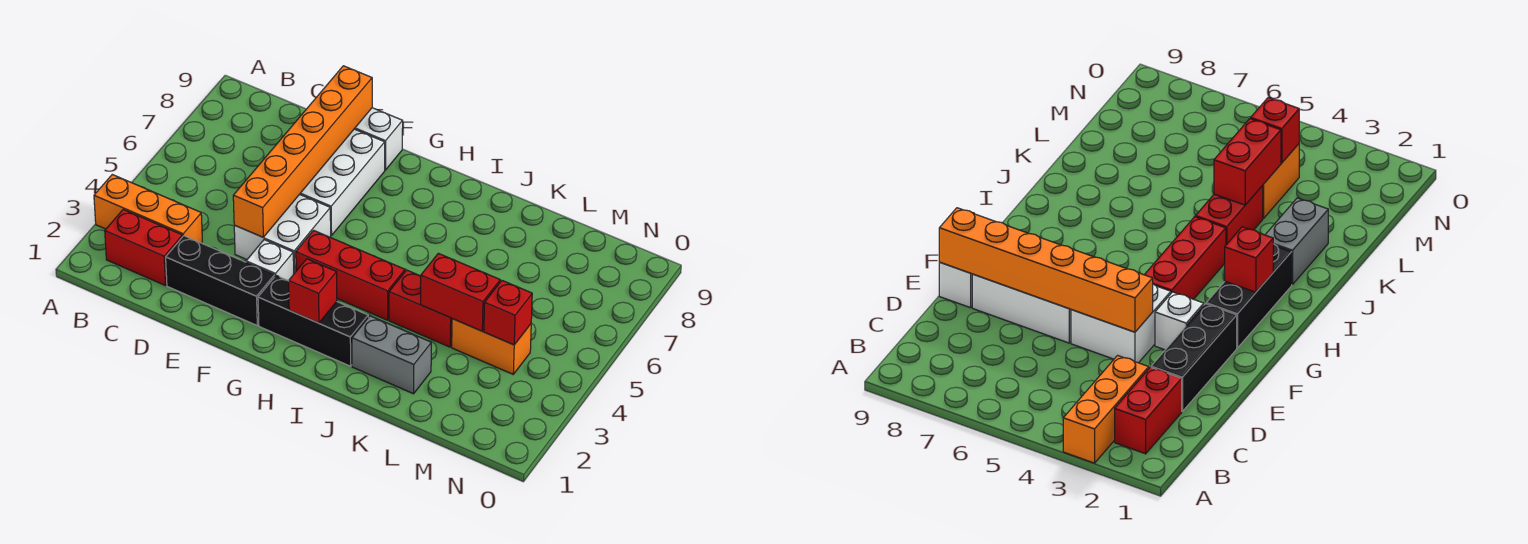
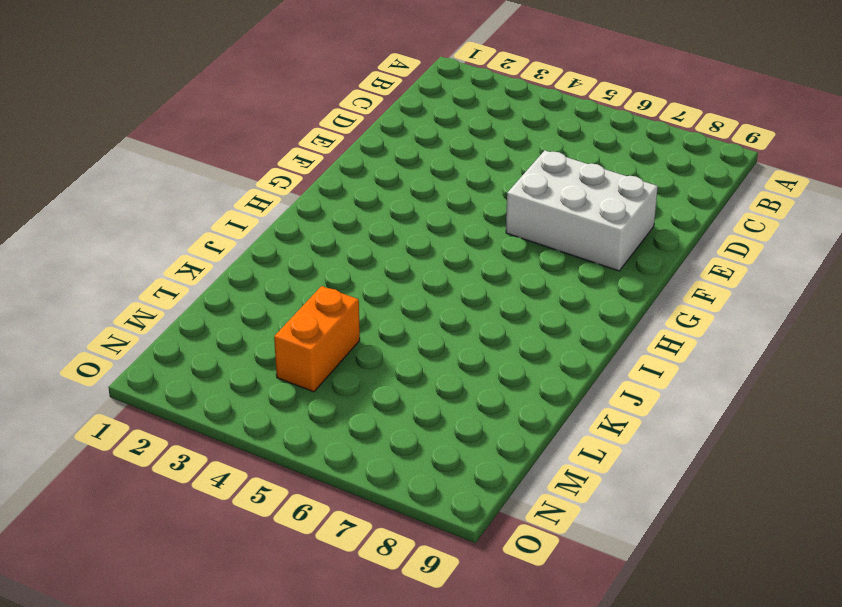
none -> orange brick A3:C3 level 1
none -> red brick B2:C2 level 1
none -> black brick D2:F2 level 1

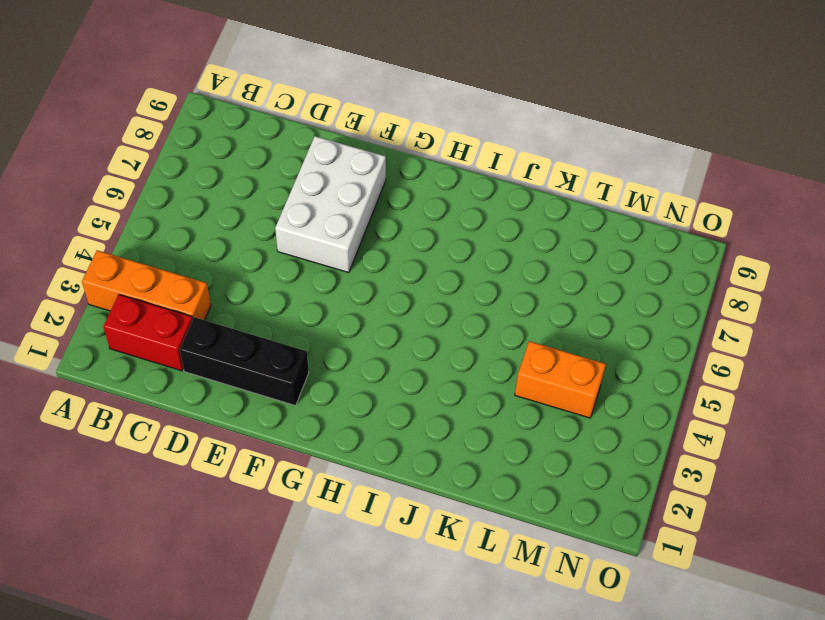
none -> white brick E4:F5 level 1
none -> white brick E9:F9 level 1
none -> white brick F3 level 1

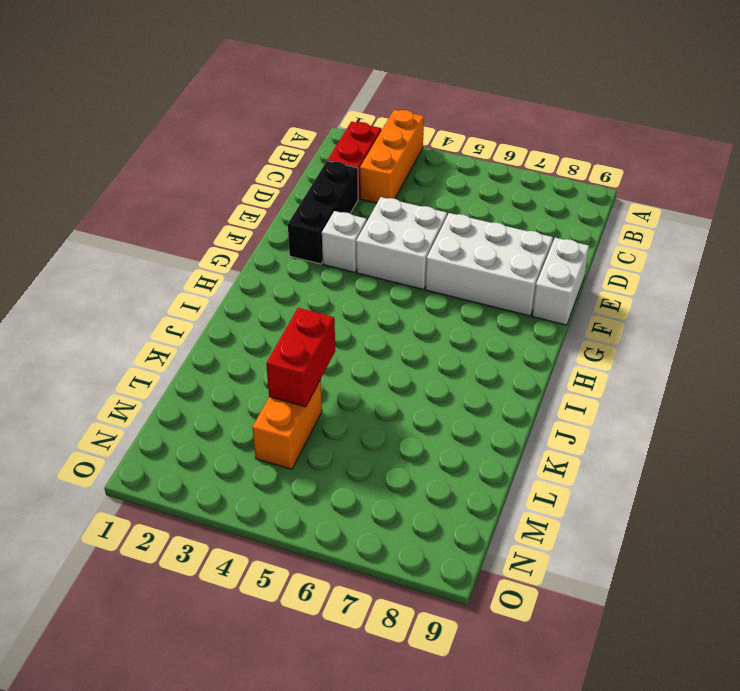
none -> black brick G2:I2 level 1
none -> red brick G4:I4 level 1
none -> grey brick J2:K2 level 1

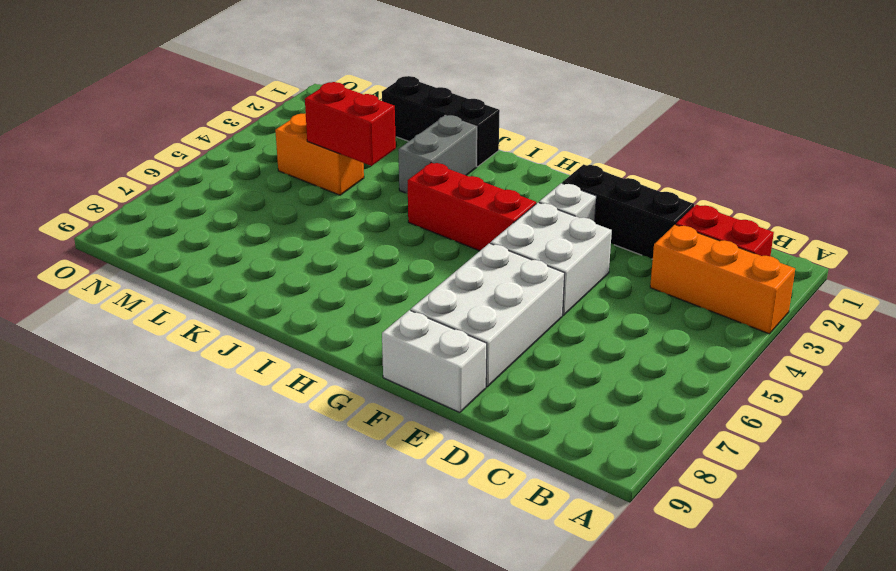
black brick J1:L1 level 1 -> black brick G2:I2 level 1
grey brick J2:J3 level 1 -> grey brick J2:K2 level 1
none -> red brick J4:K4 level 1
none -> orange brick E4:E9 level 2
none -> red brick H2 level 2

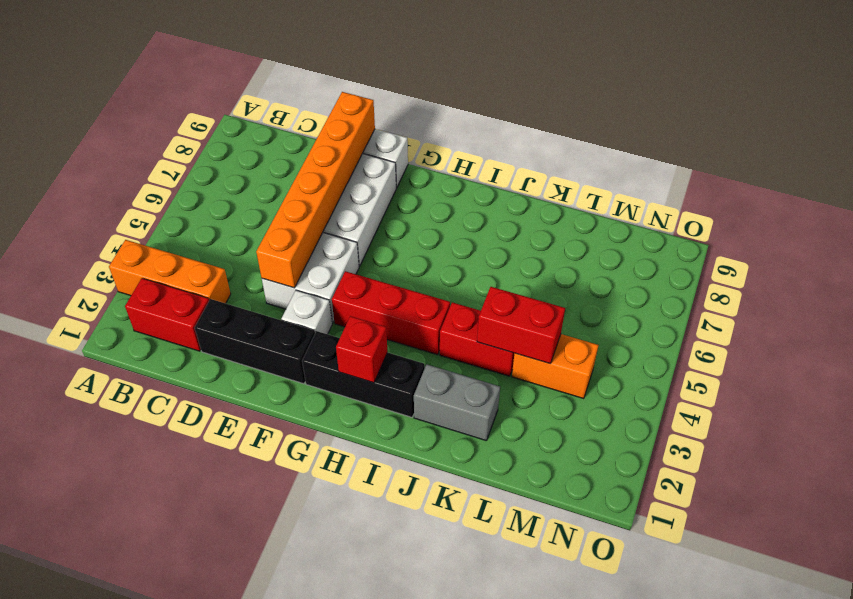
none -> red brick M4 level 2

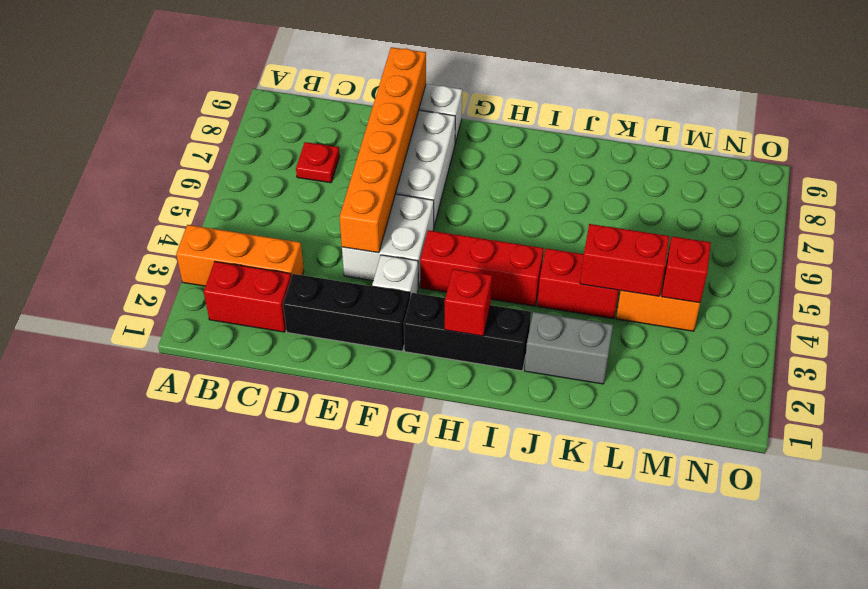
red plate C7 level 1 -> none

